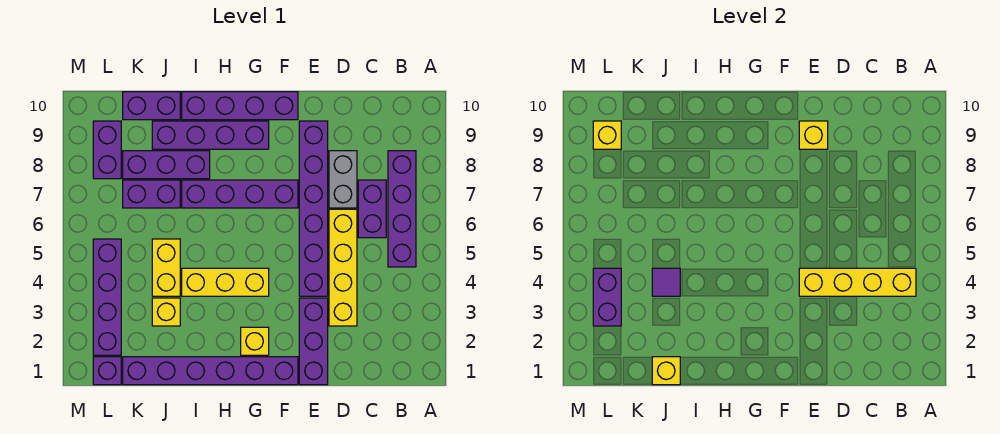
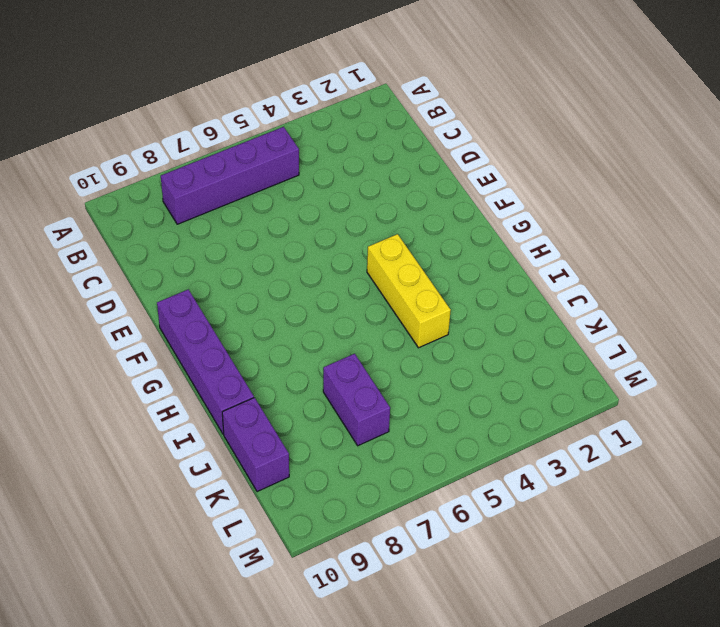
none -> purple brick C6:C7 level 1
none -> yellow brick D3:D6 level 1
none -> grey brick D7:D8 level 1

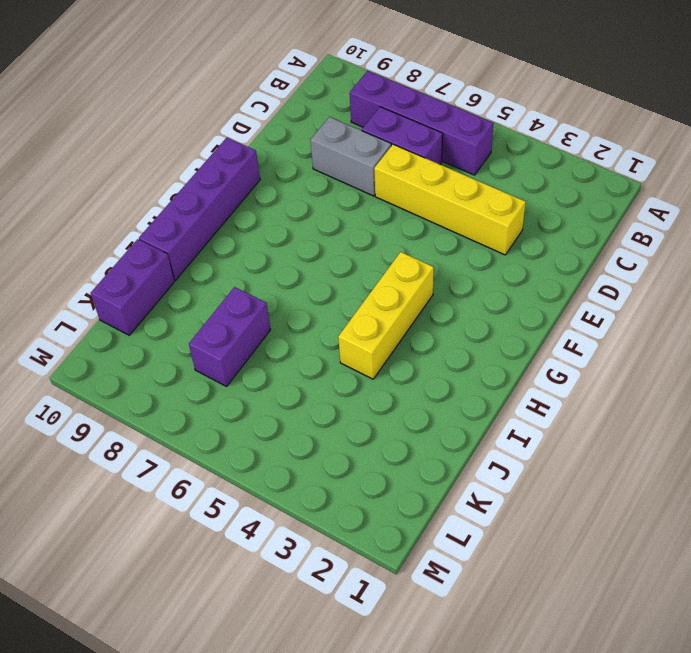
none -> purple brick E1:E3 level 1
none -> purple brick E4:E9 level 1
none -> purple brick F1:K1 level 1

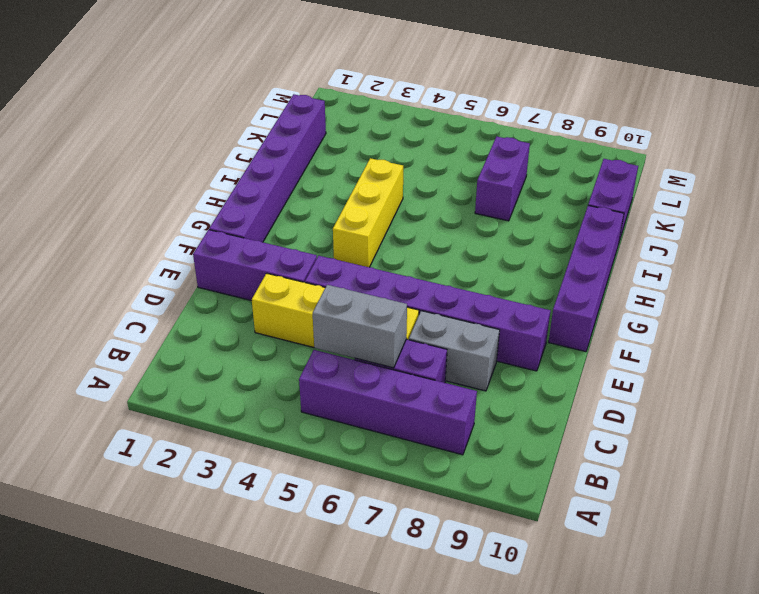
grey brick C5:C6 level 2 -> none
none -> purple brick F7:I7 level 1
none -> yellow brick G2 level 1
none -> purple brick G9:J9 level 1

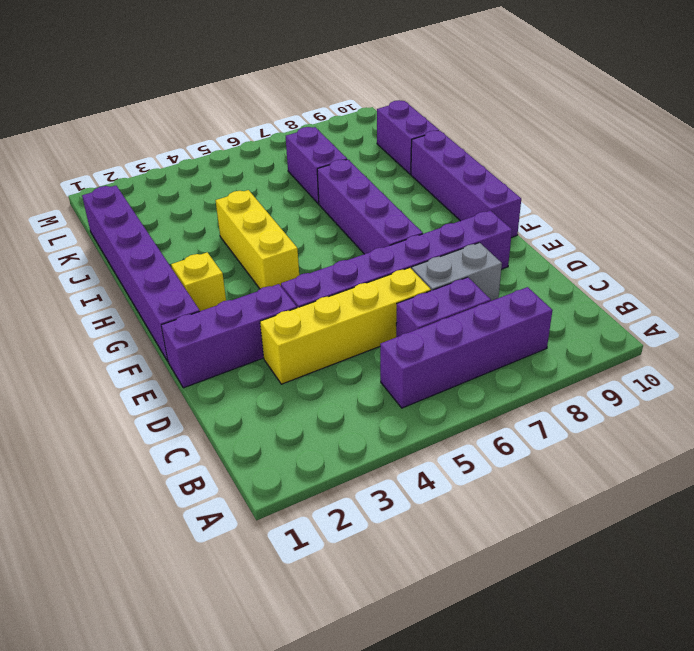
none -> purple brick G9:J9 level 1
none -> purple brick I8:K8 level 1
none -> yellow brick J3 level 1

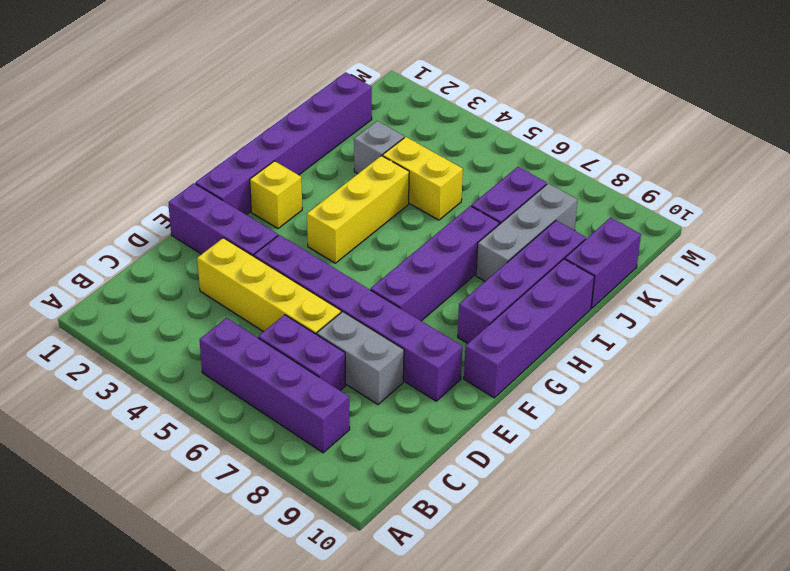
grey brick I8:K8 level 1 -> purple brick I8:K8 level 1
grey brick J3 level 1 -> yellow brick J3 level 1
none -> purple brick L1 level 1
none -> purple brick L2:L5 level 1
none -> purple brick L8:L9 level 1

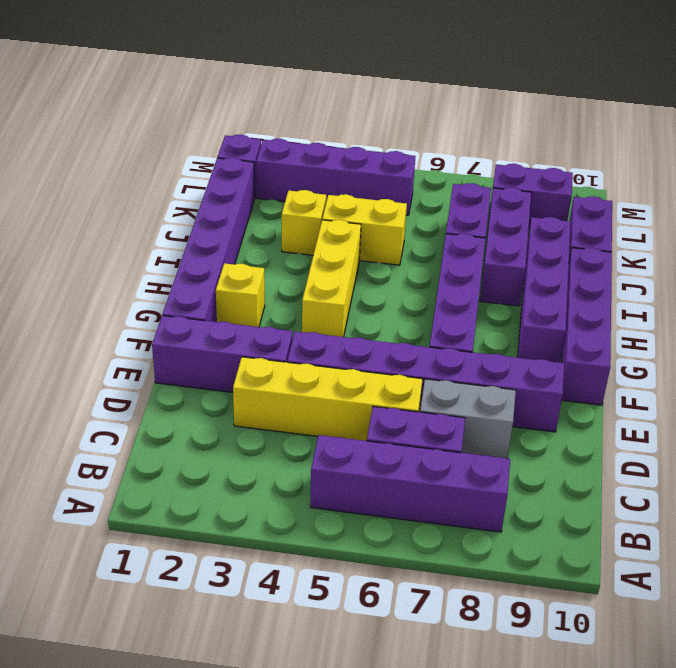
none -> yellow brick B4:E4 level 2
none -> yellow brick E9 level 2
none -> yellow brick J1 level 2

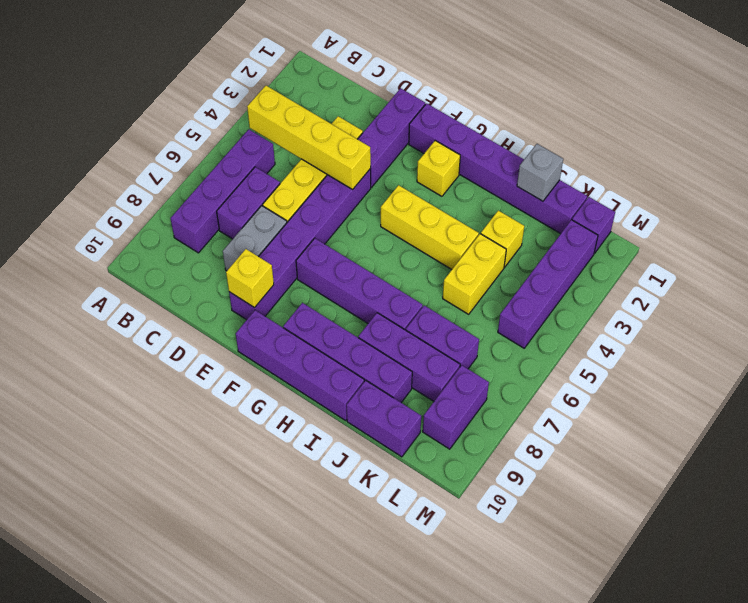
grey brick J1 level 2 -> yellow brick J1 level 2
none -> purple tile J4 level 2
none -> purple brick L3:L4 level 2
none -> yellow brick L9 level 2

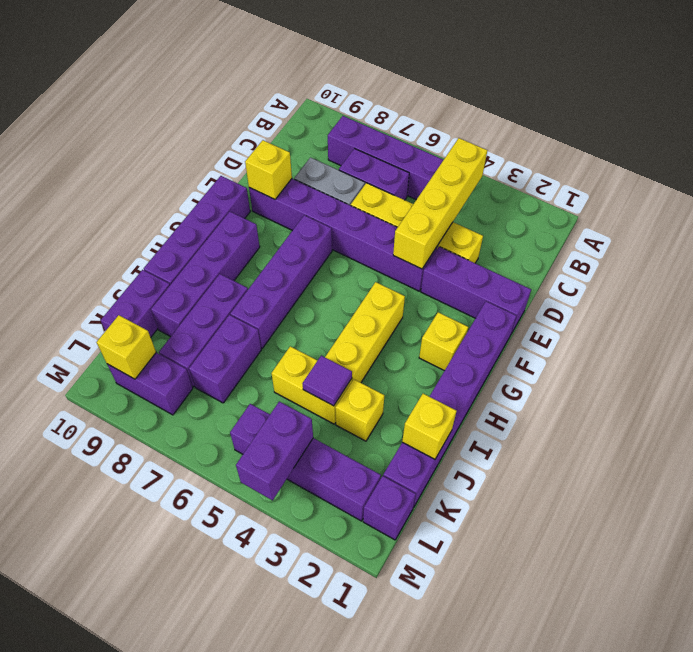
purple brick L4:M4 level 2 -> purple brick L3:L4 level 2

